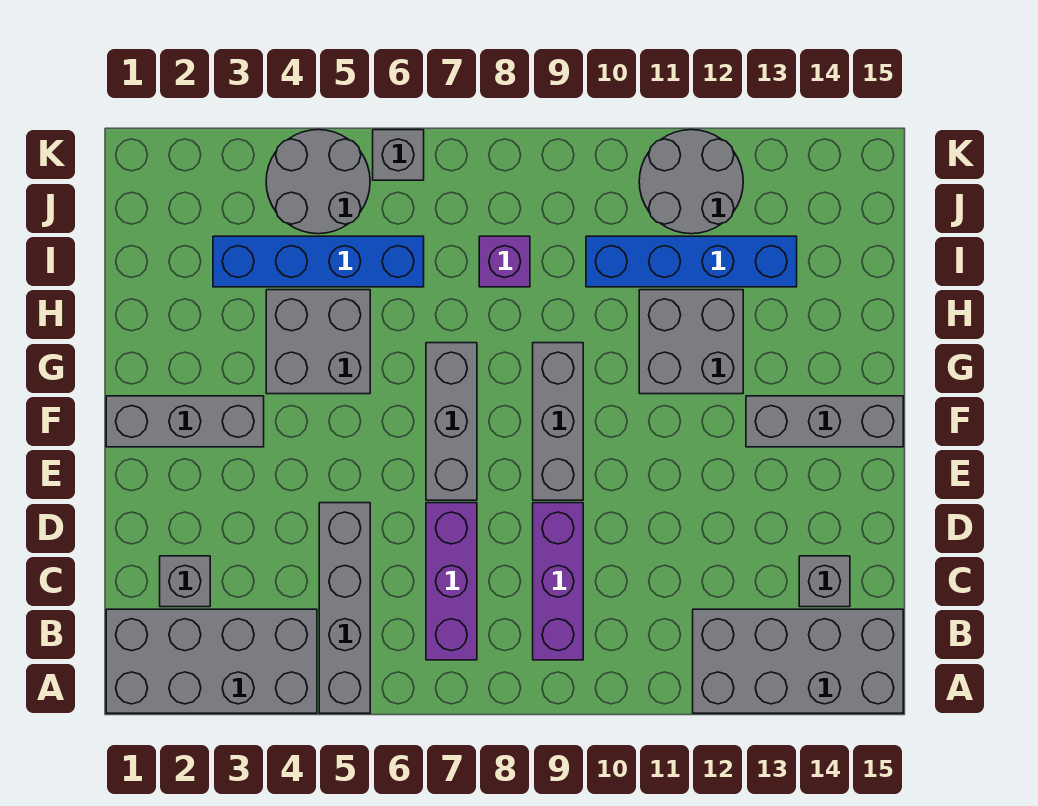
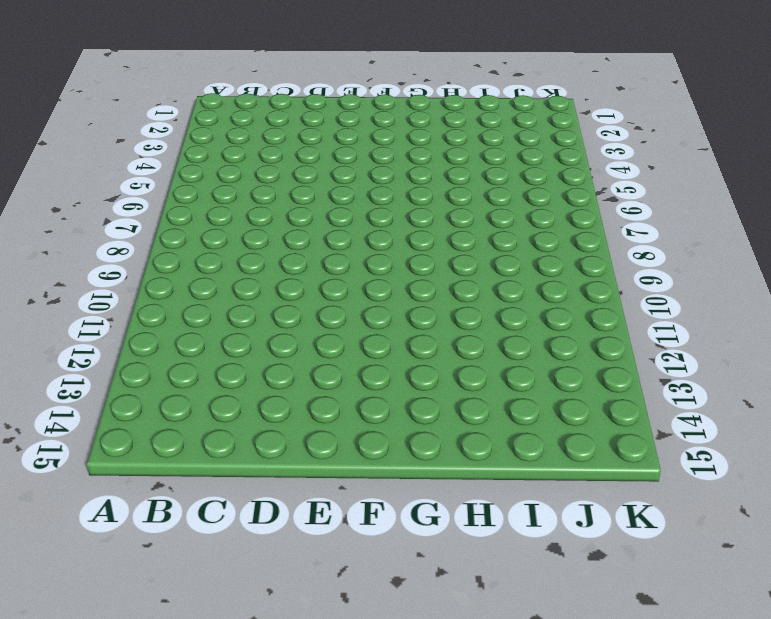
none -> grey brick A1:B4 level 1
none -> grey brick A5:D5 level 1
none -> grey brick A12:B15 level 1

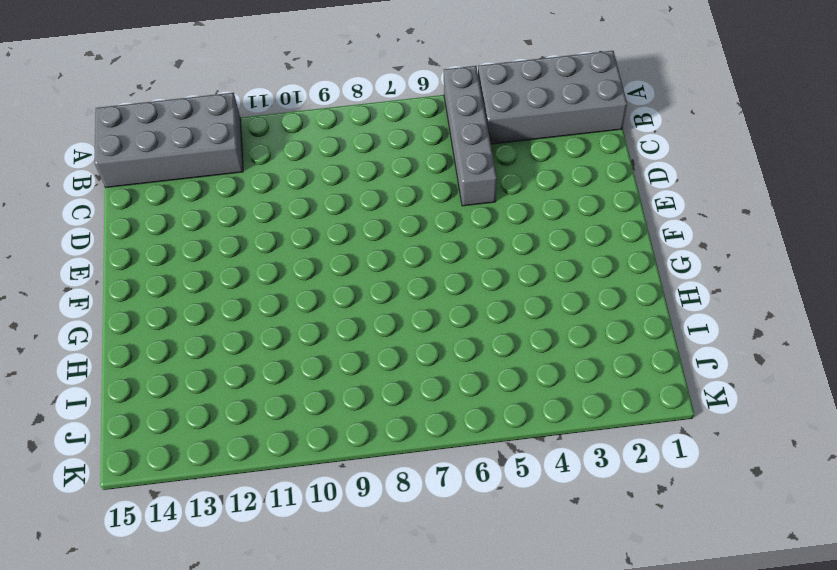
none -> purple brick B7:D7 level 1
none -> purple brick B9:D9 level 1
none -> grey brick C2 level 1

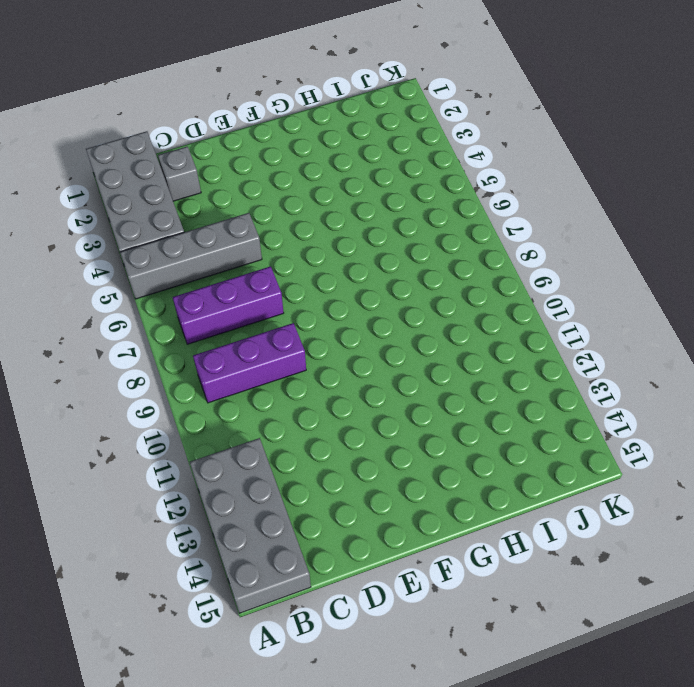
none -> grey brick C14 level 1
none -> grey brick E7:G7 level 1
none -> grey brick E9:G9 level 1

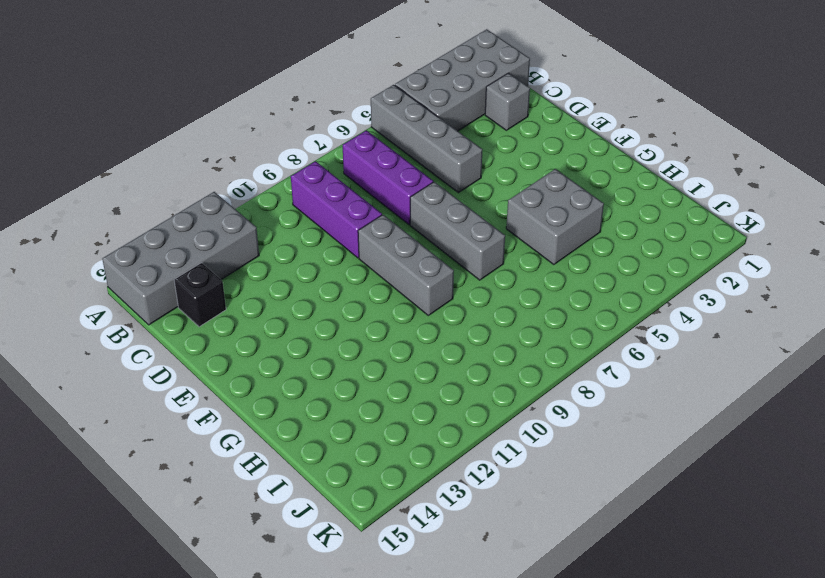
black brick C14 level 1 -> grey brick C14 level 1
none -> grey brick F1:F3 level 1
none -> grey brick F13:F15 level 1
none -> grey brick G11:H12 level 1

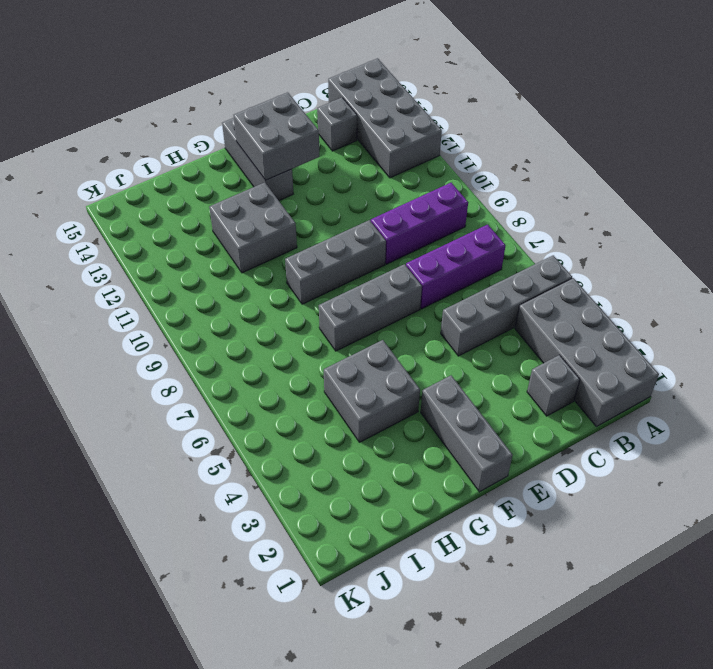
grey brick E13:F14 level 2 -> none
none -> blue brick I3:I6 level 1
none -> purple brick I8 level 1
none -> blue brick I10:I13 level 1

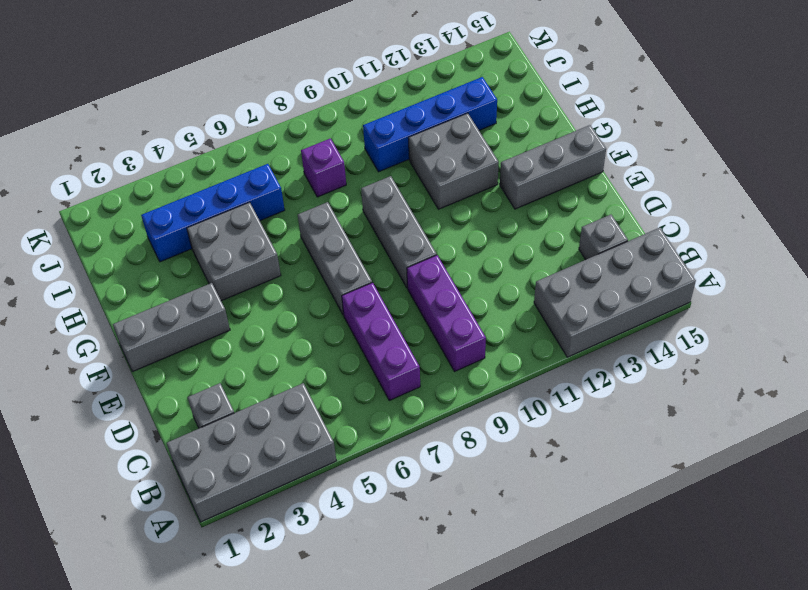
none -> grey brick A5:D5 level 1
none -> grey round brick J4:K5 level 1
none -> grey round brick J11:K12 level 1

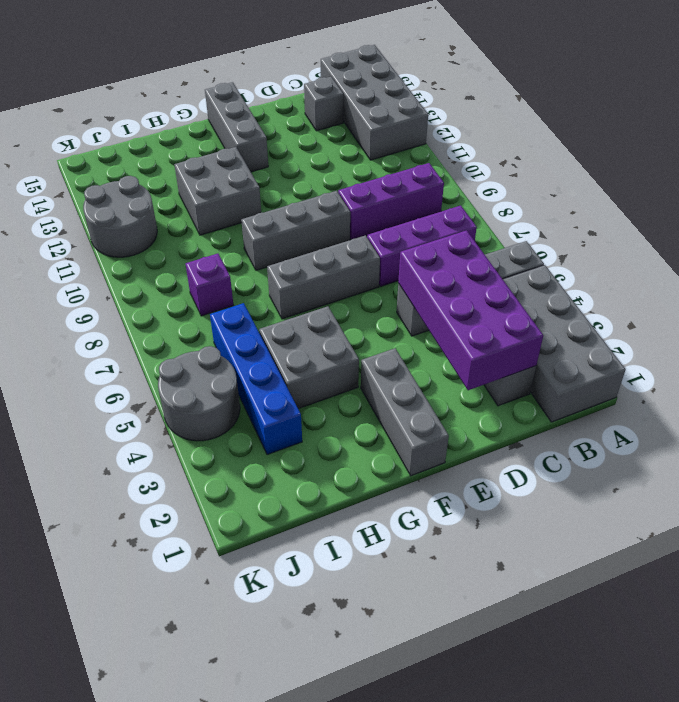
purple brick C2:D5 level 2 -> none
none -> blue brick I10:I13 level 1
none -> grey brick K6 level 1

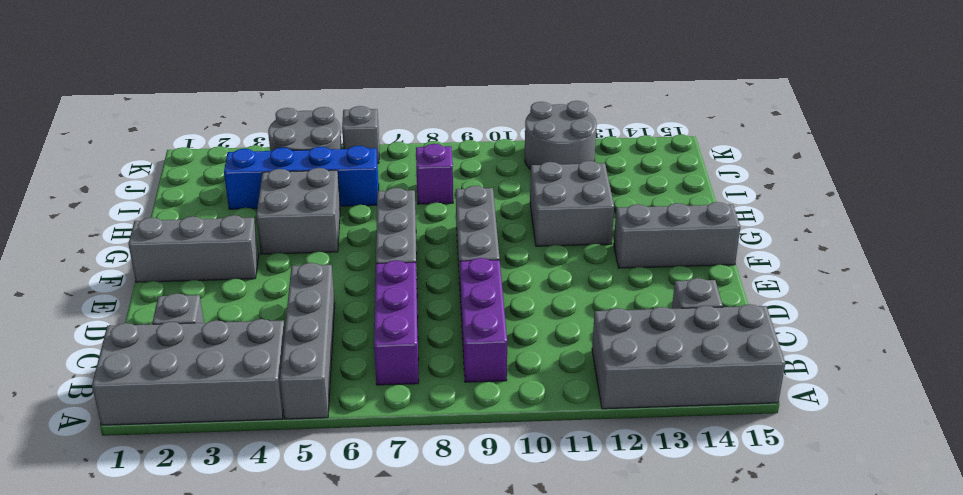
none -> blue brick I10:I13 level 1

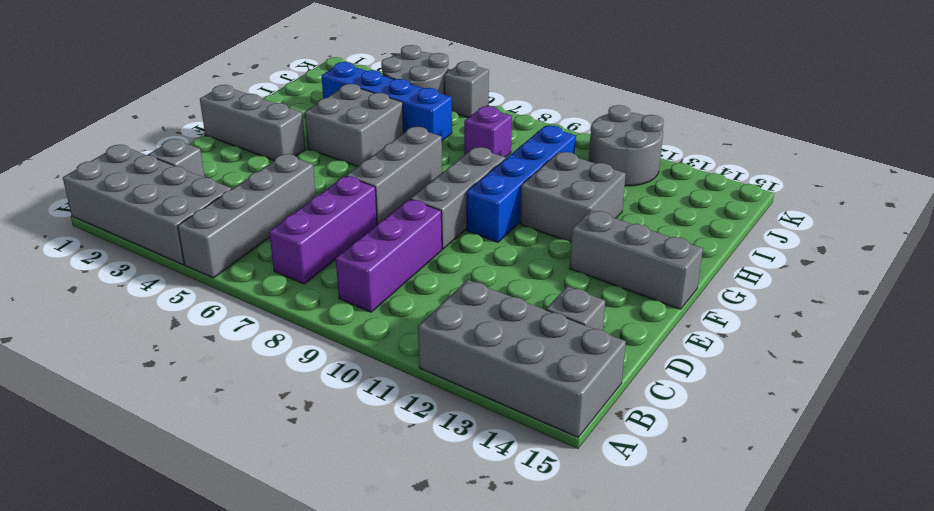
blue brick F10:I10 level 1 -> blue brick I10:I13 level 1

